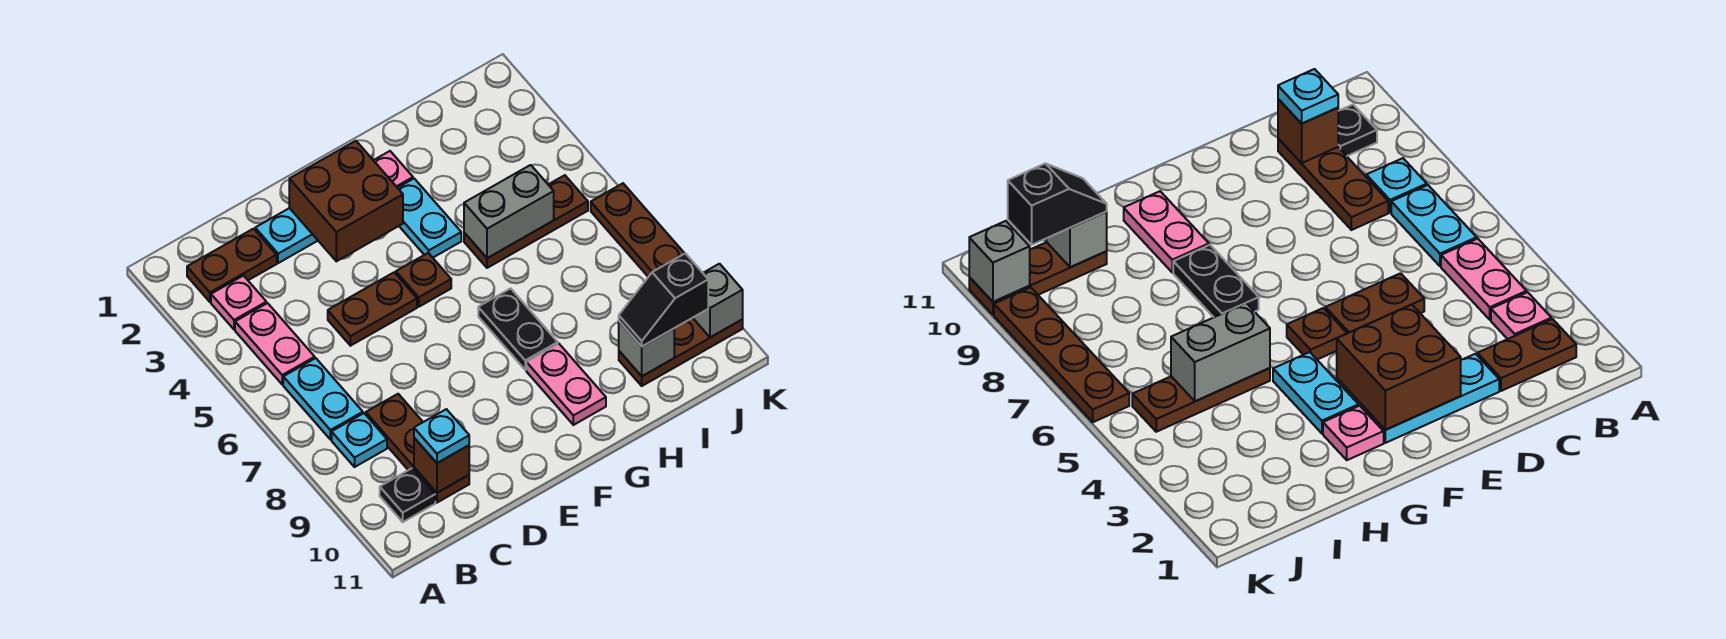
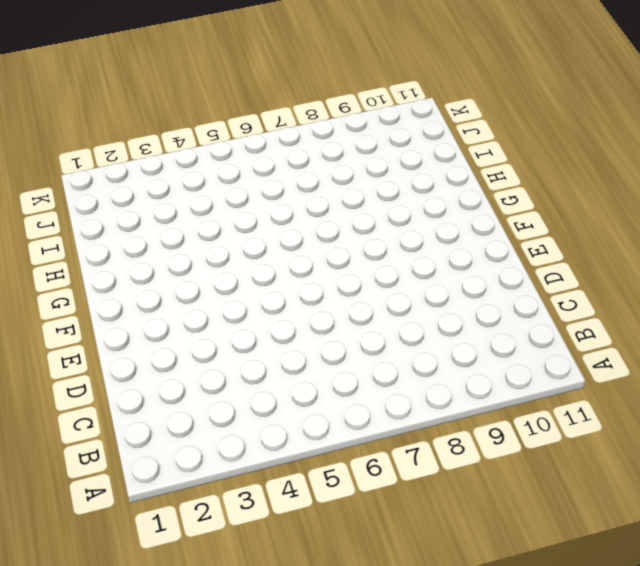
none -> brown plate B2:C2 level 1
none -> pink plate B3 level 1
none -> pink plate B4:B5 level 1

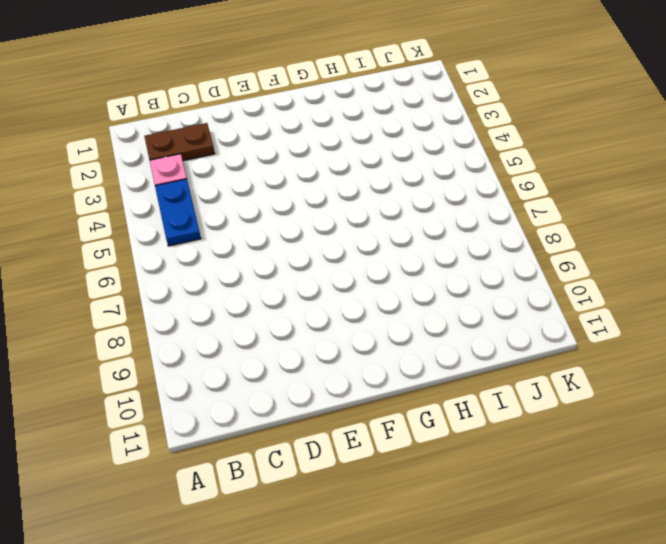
blue plate B4:B5 level 1 -> pink plate B4:B5 level 1
none -> cyan plate B6:B7 level 1
none -> cyan plate B8 level 1
none -> black plate B10 level 1

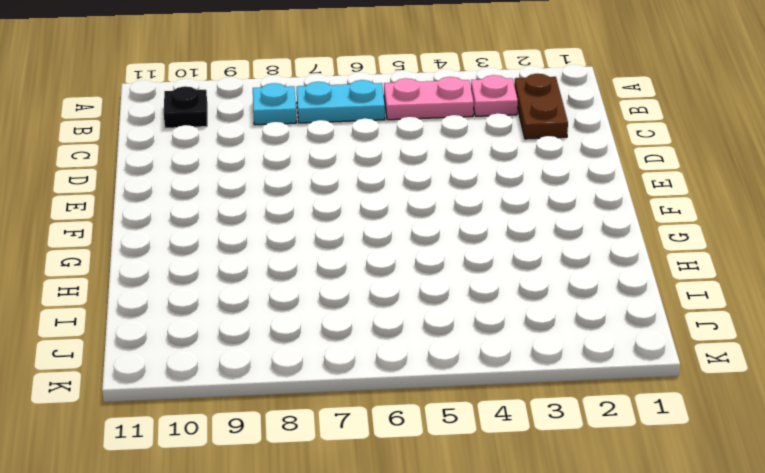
none -> brown plate C8:C10 level 1
none -> cyan plate D2:F2 level 1
none -> brown plate D5:E5 level 1

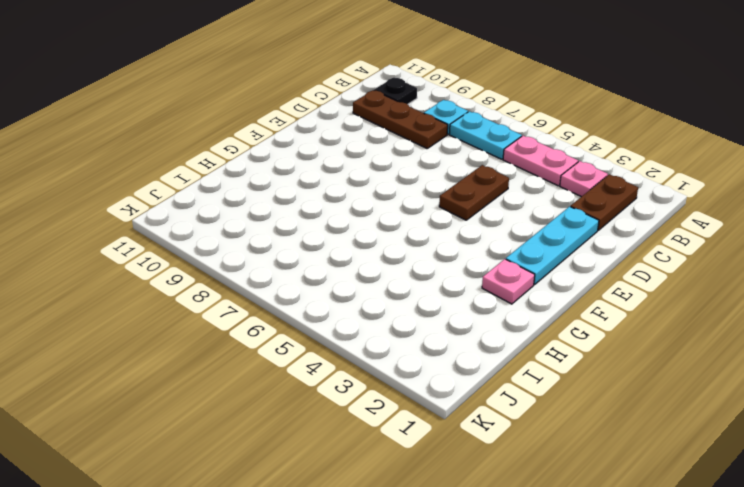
none -> brown plate F5 level 1
none -> cyan plate G3:G4 level 1
none -> black plate G7:G8 level 1

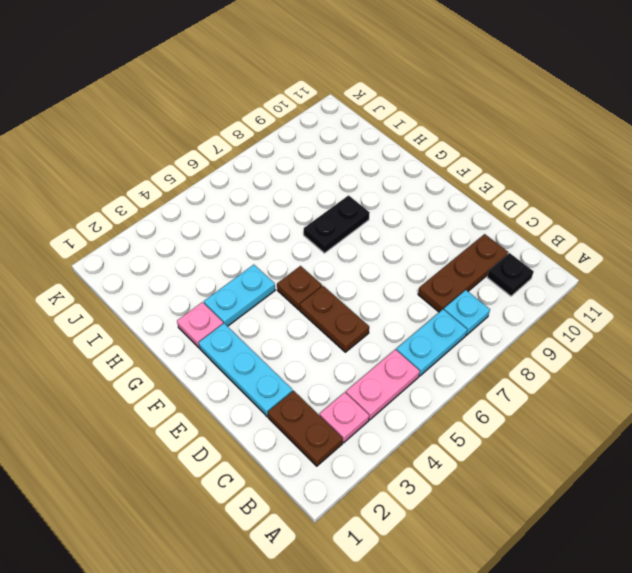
none -> pink plate G9:G10 level 1
none -> brown plate H5:J5 level 1
none -> brown plate I10:K10 level 1

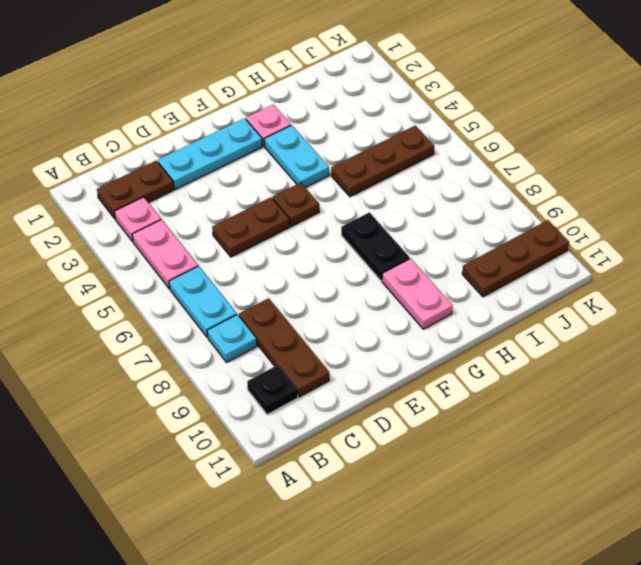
none -> brown plate K6:K9 level 1
none -> brown brick C10 level 2
none -> brown brick E2:F3 level 2

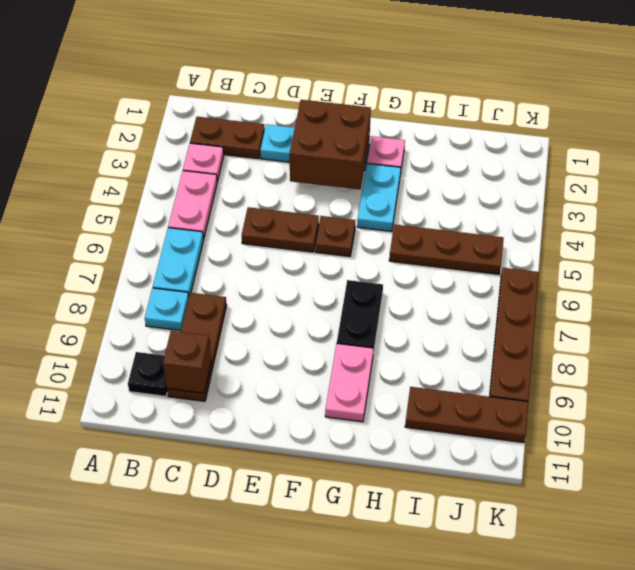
none -> grey brick H5:I5 level 2
none -> grey brick I10 level 2
none -> grey brick K10 level 2

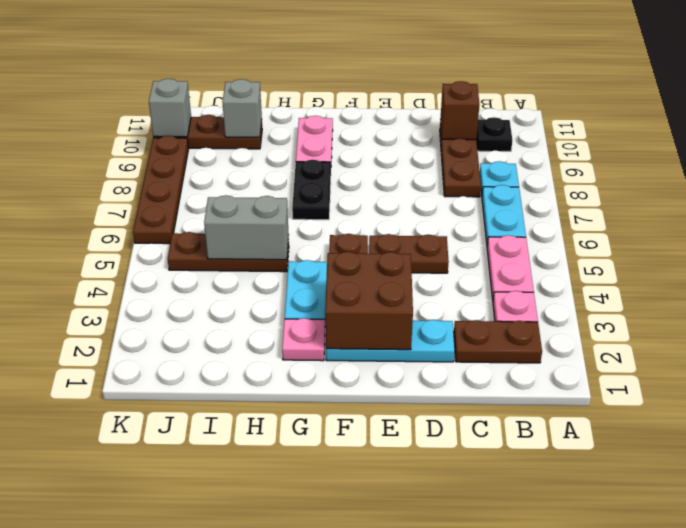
none -> cyan plate C10 level 3
none -> black slope I10:J10 level 3 top J

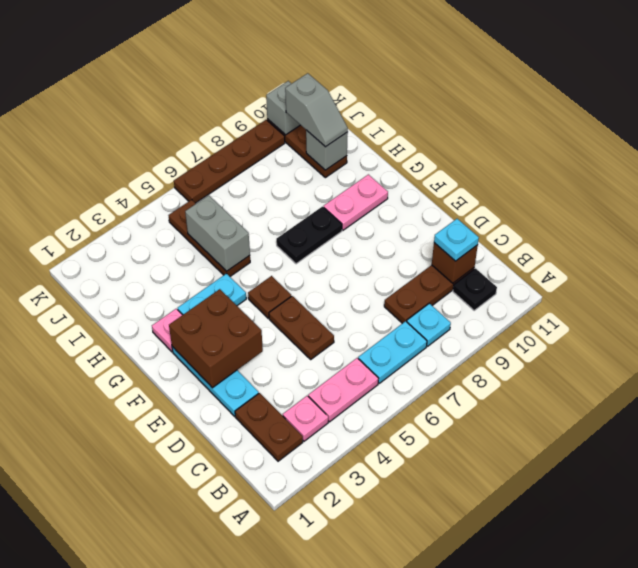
grey slope I10:J10 level 3 top J -> black slope I10:J10 level 3 top J

